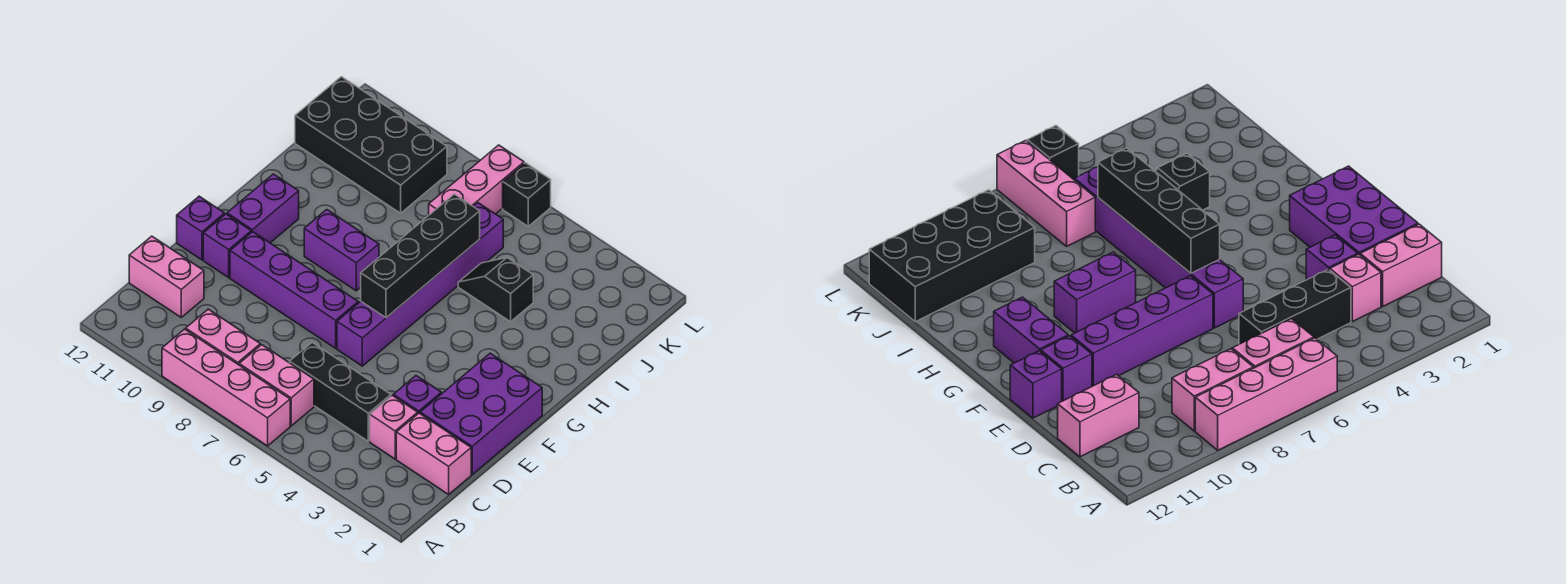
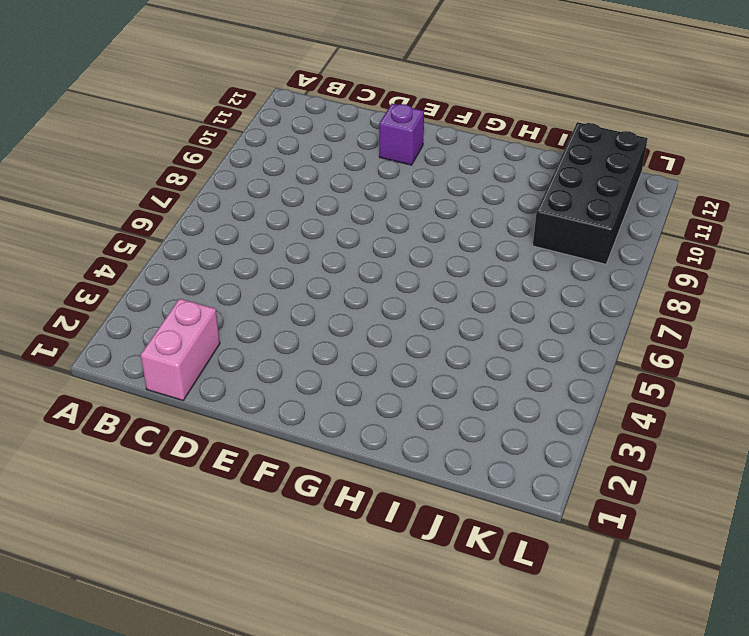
none -> pink brick A6:A9 level 1
none -> pink brick B6:B7 level 1
none -> pink brick B8:B9 level 1

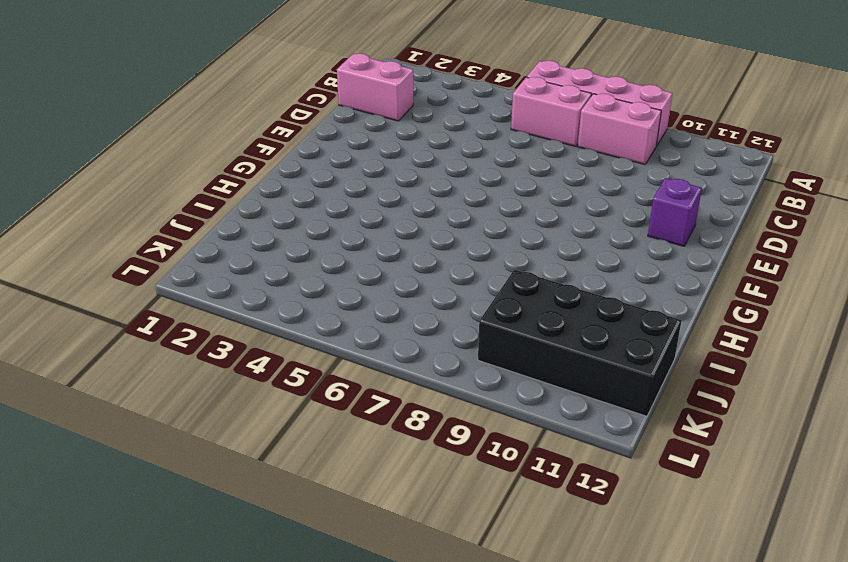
none -> pink brick C3 level 1
none -> black brick C4:C6 level 1
none -> pink brick C11:C12 level 1

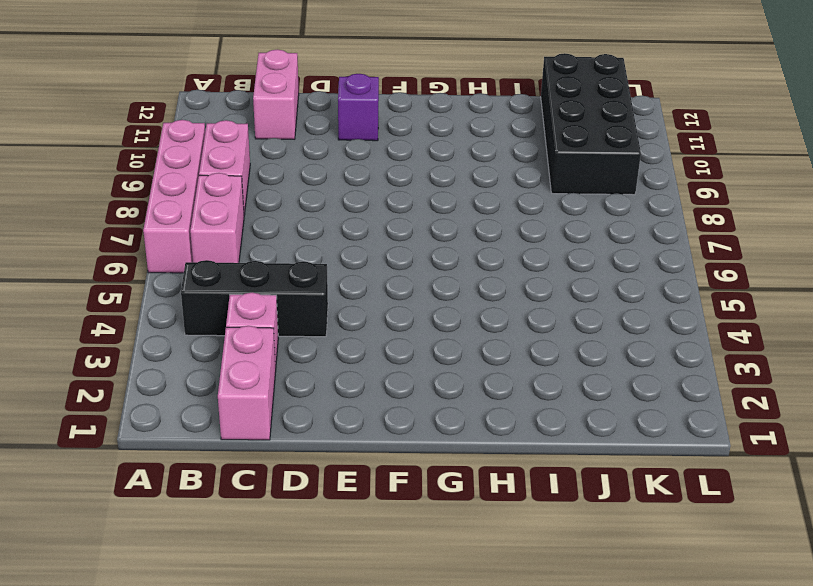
black brick B4:D4 level 1 -> black brick C4:C6 level 1
none -> purple brick D1:F2 level 1
none -> purple brick D3 level 1
none -> purple brick E6:J6 level 1

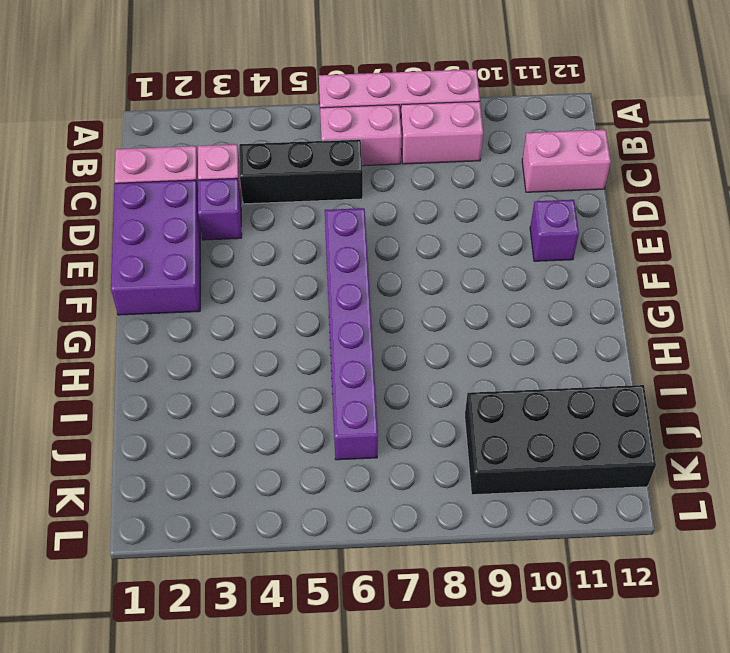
none -> purple brick E7:E10 level 1
none -> purple brick E12 level 1
none -> purple brick F11:G11 level 1

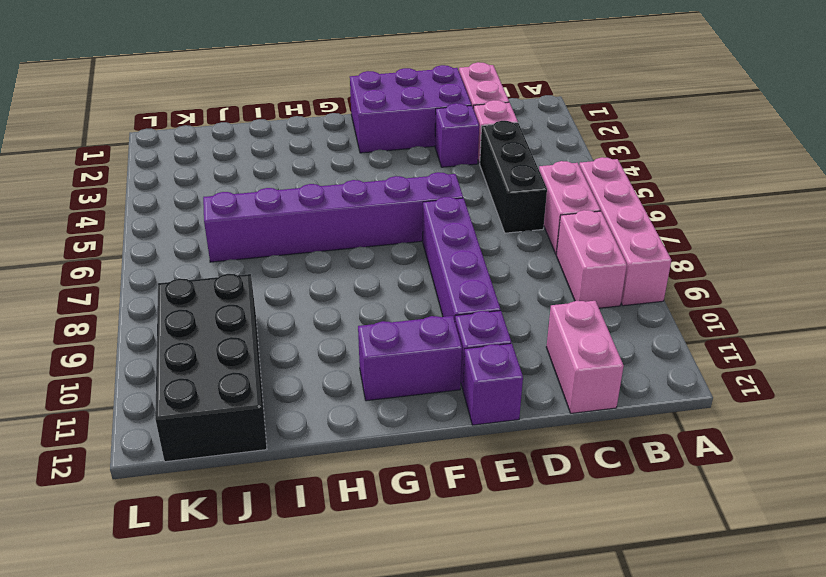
none -> purple brick G8:G9 level 1
none -> black slope I4:I5 level 1 top 4
none -> pink brick J7:L7 level 1

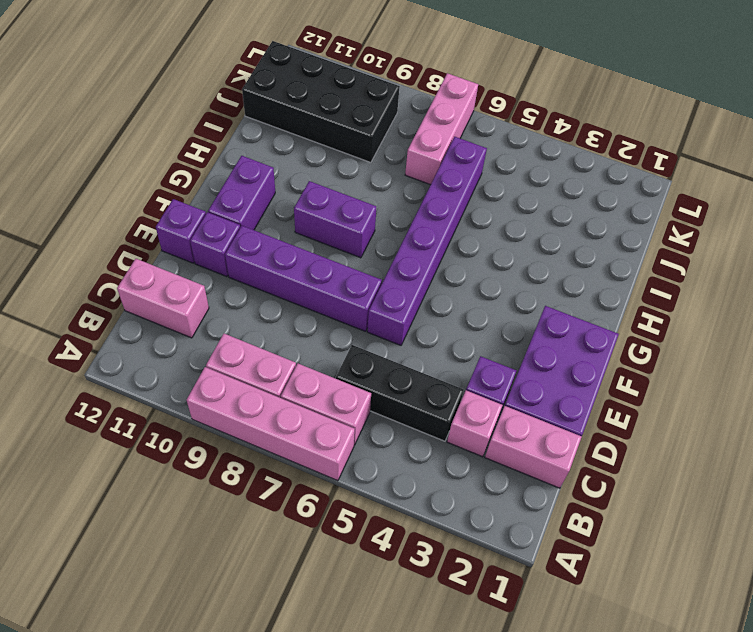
none -> black slope I4:I5 level 1 top 4
none -> black brick L6 level 1
none -> black brick F6:I6 level 2

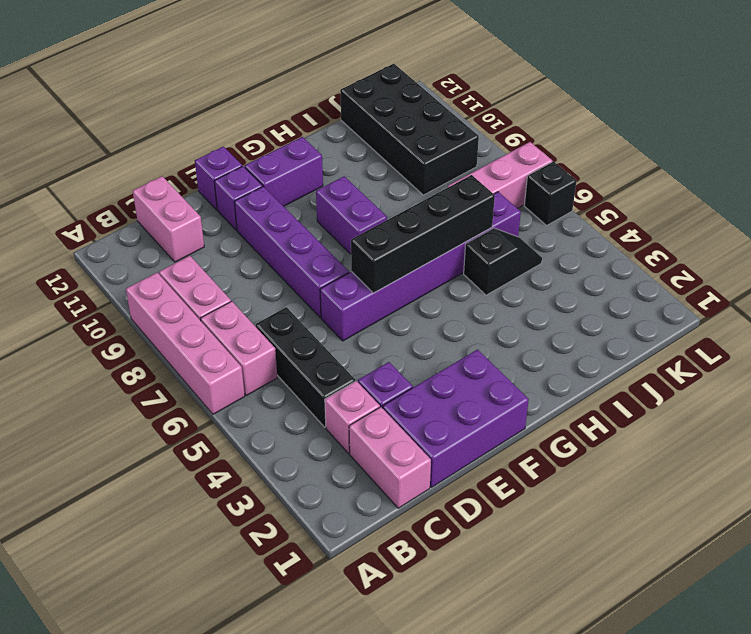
black slope I5:J5 level 1 top I -> black slope I4:I5 level 1 top 4

